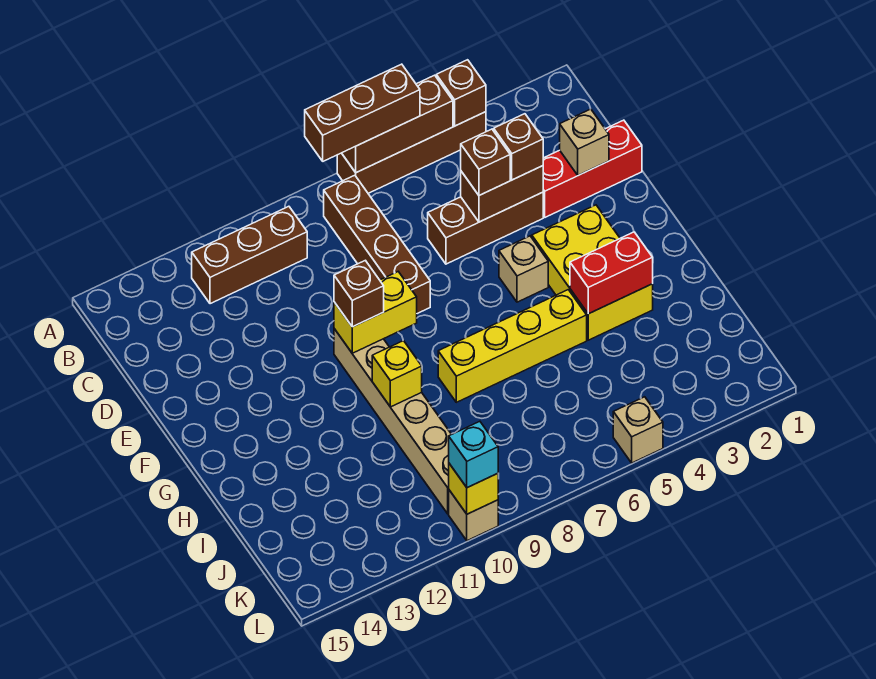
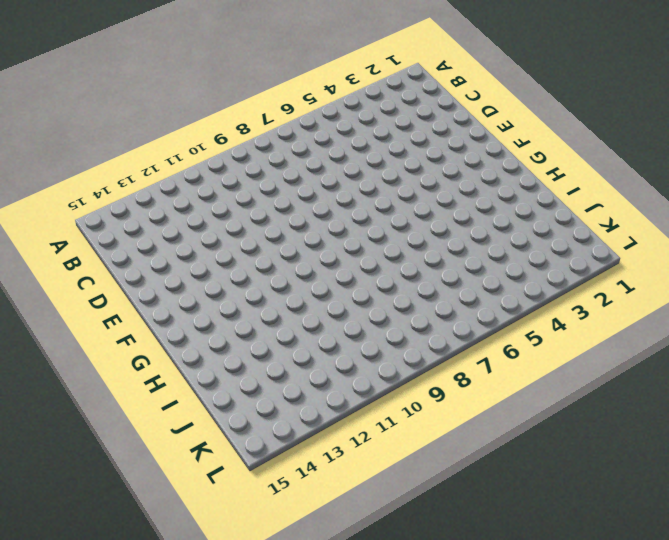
none -> brown brick A4:A7 level 1
none -> brown brick B8:E8 level 1
none -> brown brick B10:B12 level 1

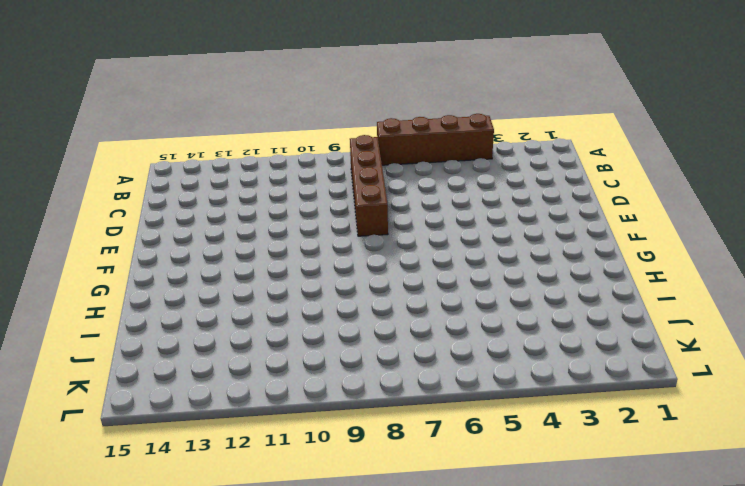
none -> brown brick B10:B12 level 1
none -> red brick D1:D3 level 1
none -> brown brick D4:D6 level 1

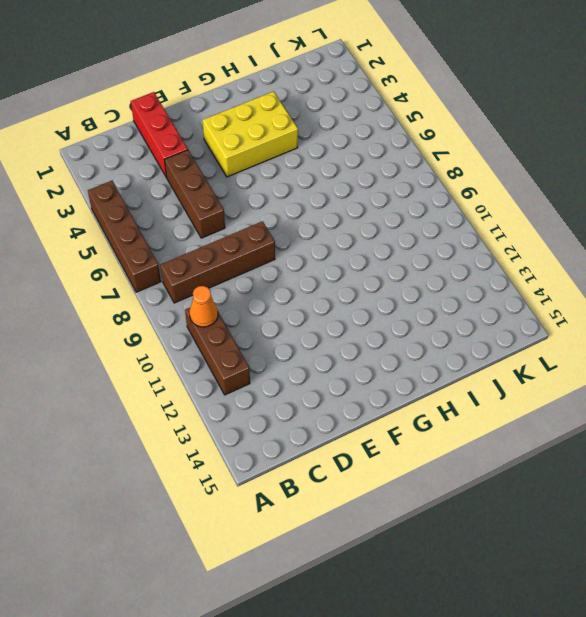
orange cone B10 level 2 -> none
none -> tan brick F5 level 1
none -> tan brick F10:K10 level 1
none -> yellow brick H5:H8 level 1

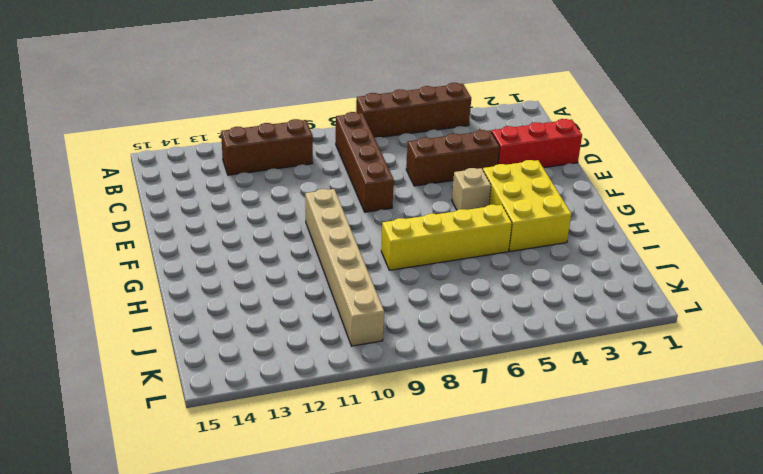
none -> tan brick L5 level 1
none -> tan brick L10 level 1
none -> brown brick A4 level 2

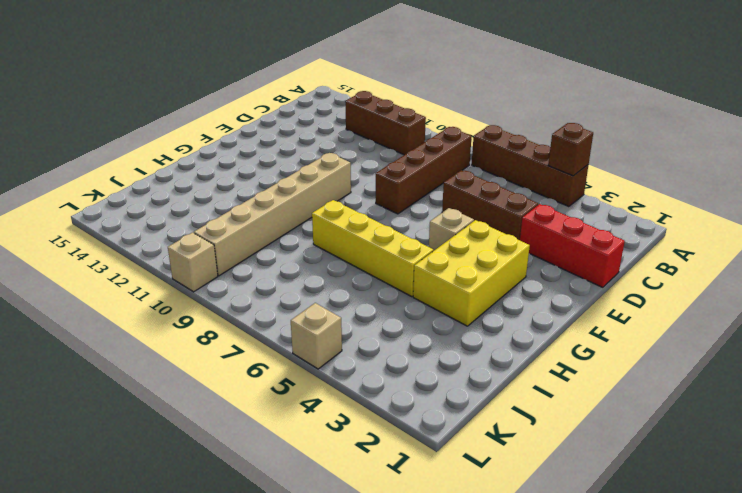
none -> brown brick A5:A7 level 2
none -> tan brick D2 level 2
none -> brown brick D4:D5 level 2

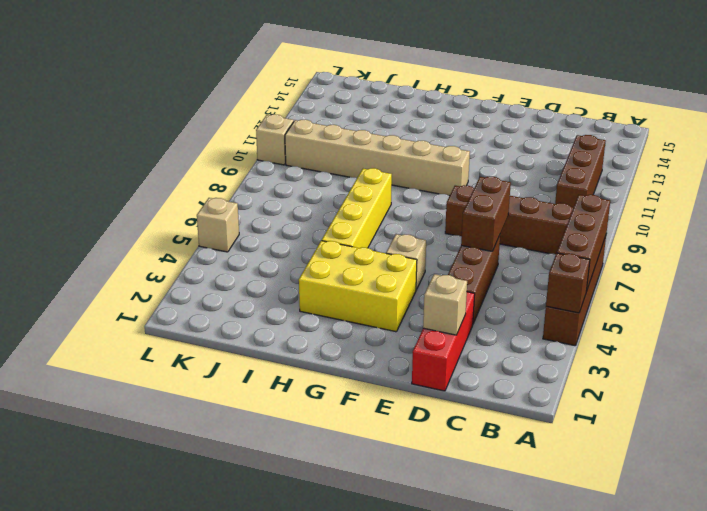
brown brick D6:D7 level 2 -> brown brick D4:D5 level 2
none -> yellow brick F9:F10 level 2
none -> red brick H3:H4 level 2
none -> yellow brick H10 level 2

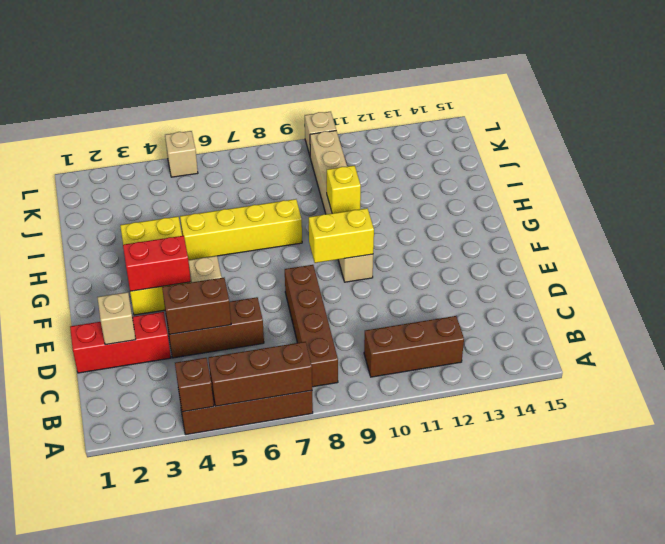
red brick F3:F4 level 2 -> red brick H3:H4 level 2
none -> yellow brick L10 level 2
none -> brown brick A6:A8 level 3
none -> brown brick D4 level 3

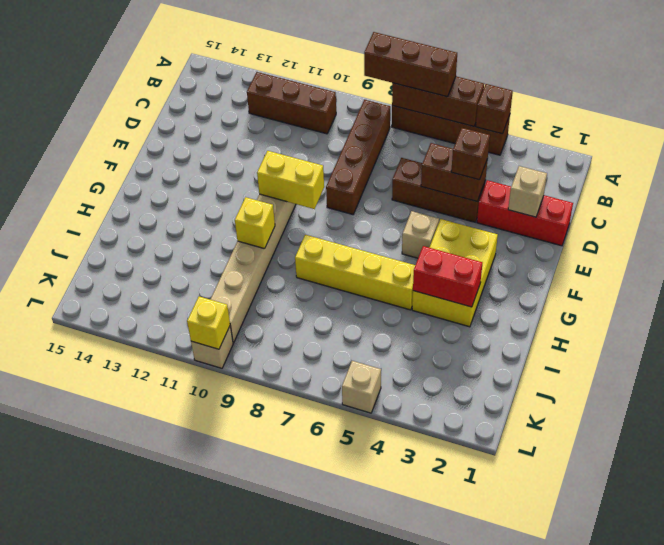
none -> brown brick D5 level 3
none -> brown brick F10 level 3
none -> cyan brick L10 level 3

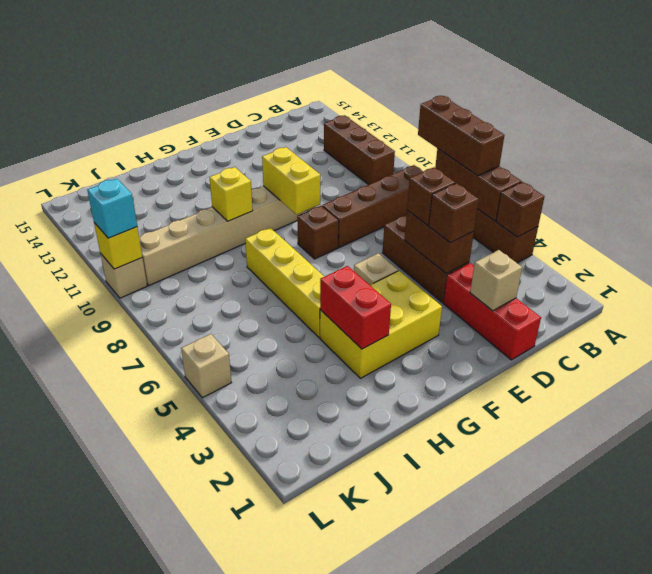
brown brick F8 level 1 -> brown brick F10 level 3

